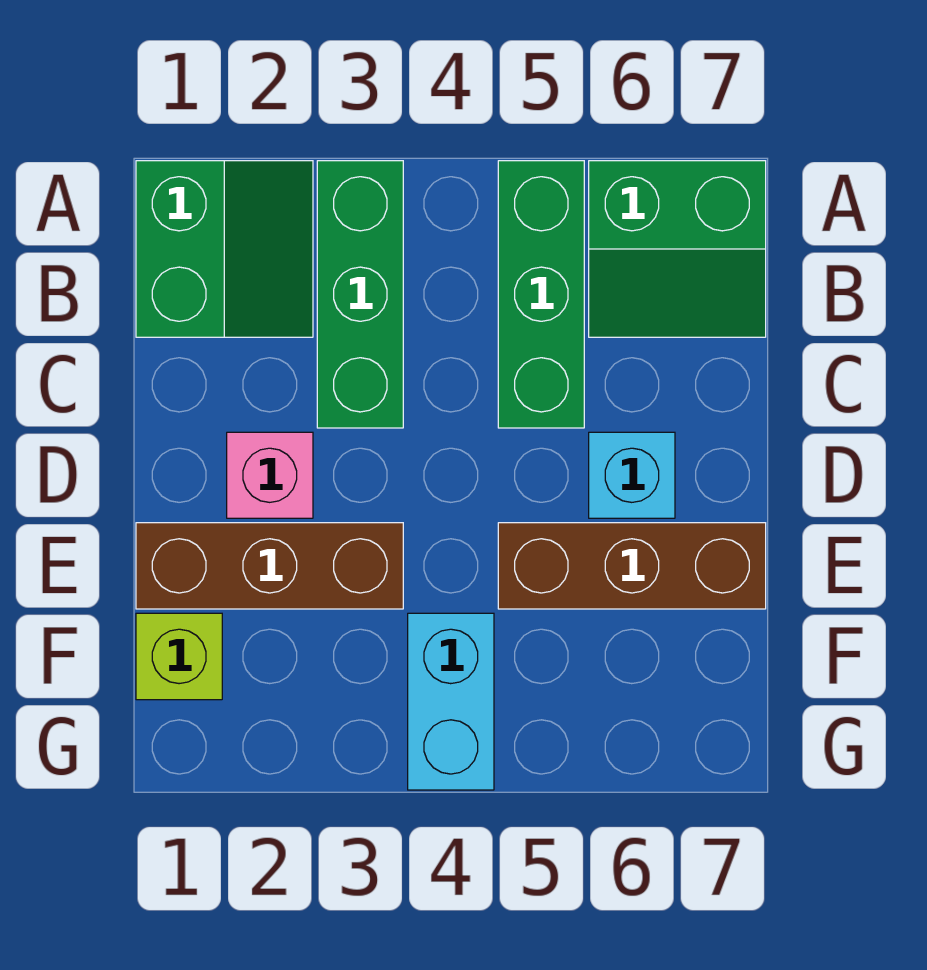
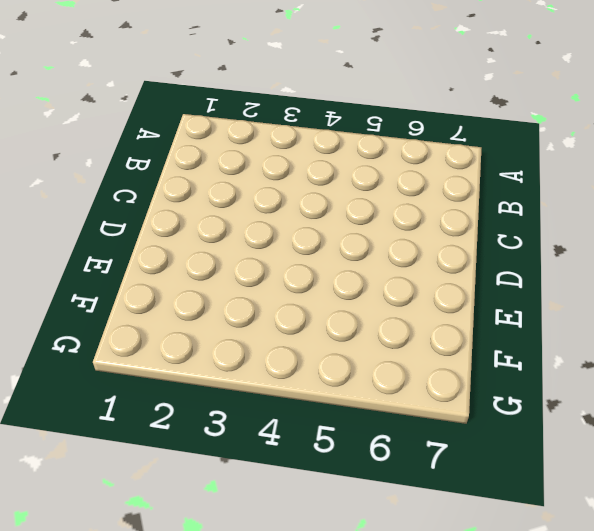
none -> green slope A1:B2 level 1 top 1
none -> green brick A3:C3 level 1

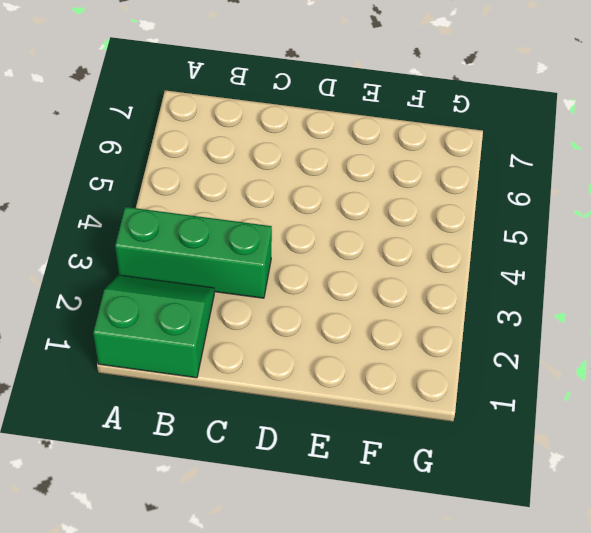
none -> green brick A5:C5 level 1
none -> green slope A6:B7 level 1 top A

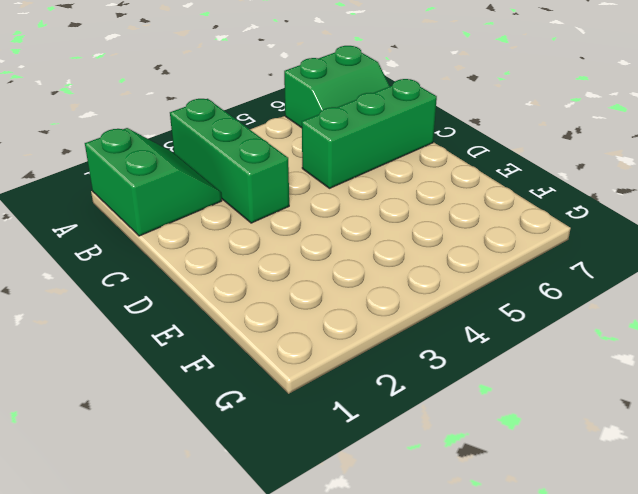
green brick C5:C7 level 1 -> green brick A5:C5 level 1
none -> pink brick D2 level 1
none -> cyan brick D6 level 1

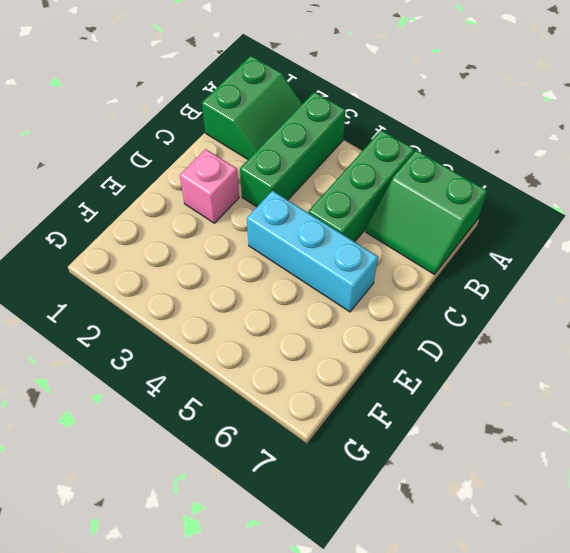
cyan brick D4:D6 level 1 -> cyan brick D6 level 1
none -> brown brick E1:E3 level 1
none -> brown brick E5:E7 level 1

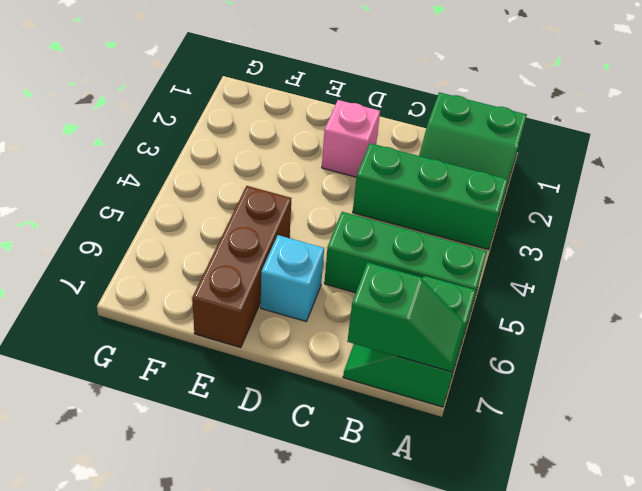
green slope A7:B7 level 2 top B -> none
none -> brown brick E1:E3 level 1
none -> lime brick F1 level 1

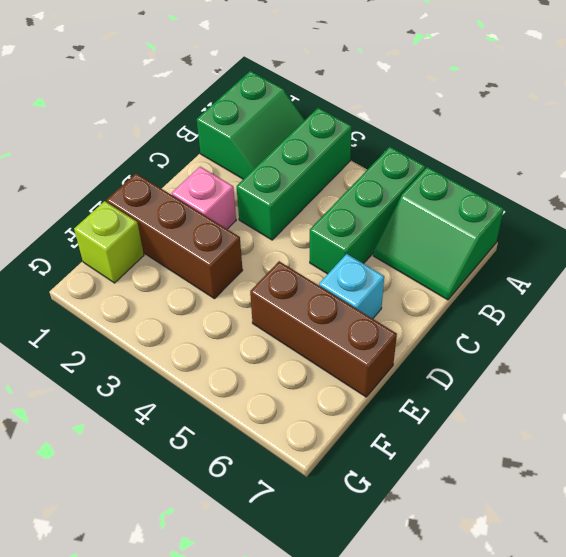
none -> cyan brick F4:G4 level 1

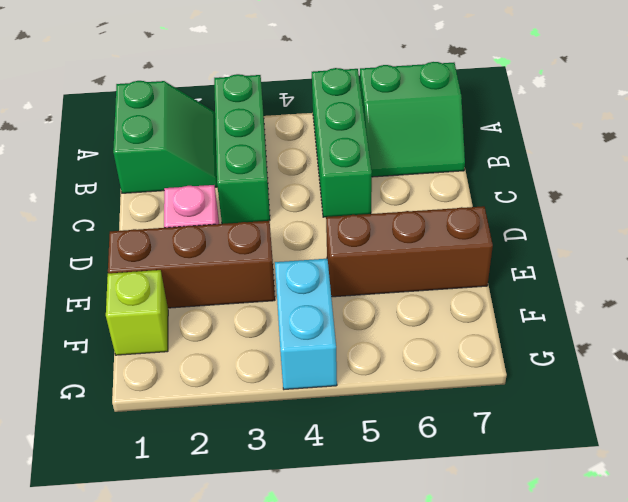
none -> cyan brick D6 level 1

